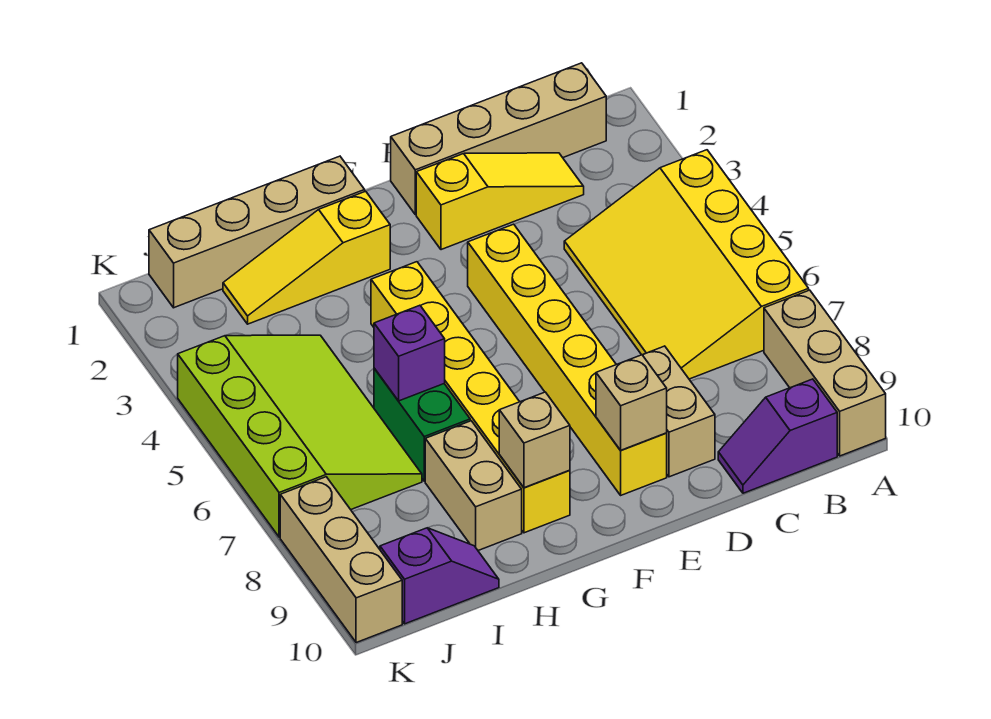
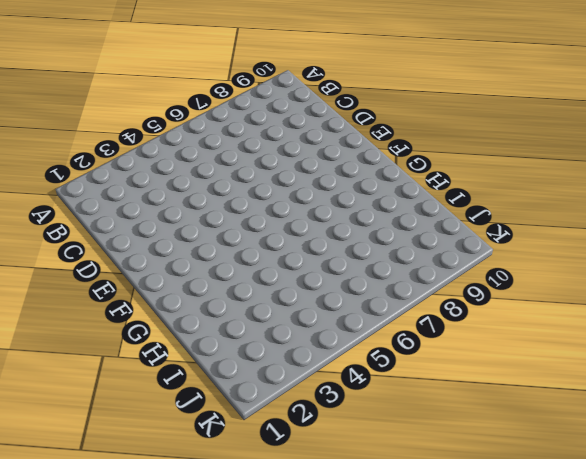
none -> yellow slope A4:C7 level 1 top A
none -> tan brick A8:A10 level 1
none -> tan brick B1:E1 level 1

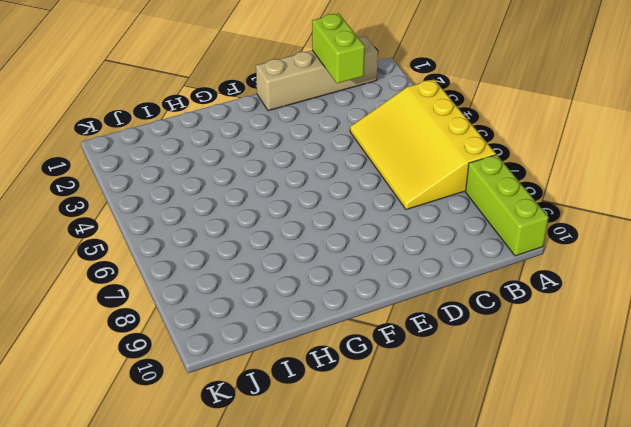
lime brick A8:A10 level 1 -> tan brick A8:A10 level 1
lime brick C1:C2 level 2 -> none
none -> purple slope B10:C10 level 1 top B
none -> yellow slope C2:E2 level 1 top E
none -> tan brick D8:D9 level 1

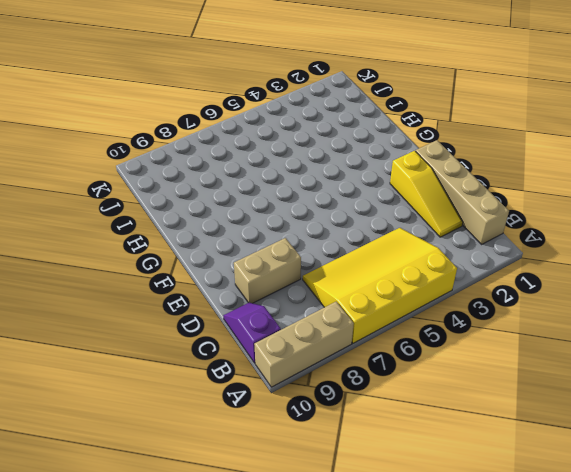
none -> yellow brick E4:E9 level 1
none -> tan brick G1:J1 level 1
none -> yellow slope G2:I2 level 1 top G

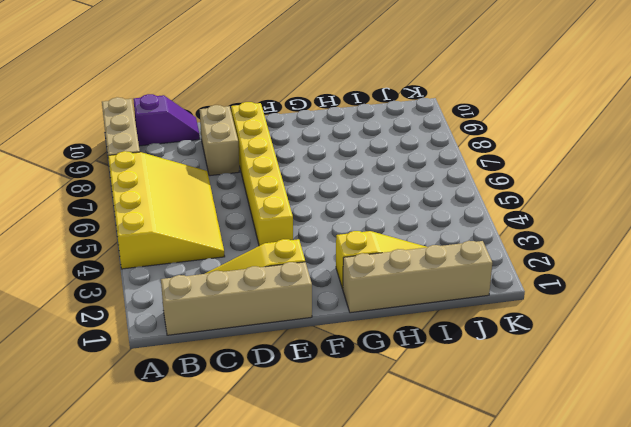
none -> yellow brick G4:G9 level 1
none -> green brick H6:H7 level 1
none -> tan brick H8:H9 level 1

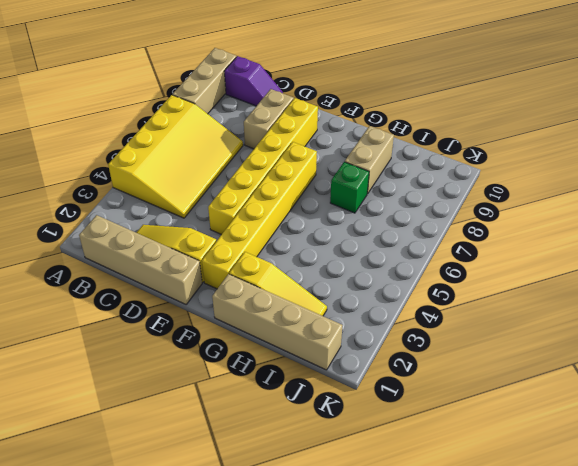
yellow brick F2:F7 level 1 -> yellow brick G4:G9 level 1
green brick H7 level 1 -> green brick H6:H7 level 1
none -> lime slope I4:K7 level 1 top K
none -> purple slope I10:J10 level 1 top J
none -> tan brick K8:K10 level 1

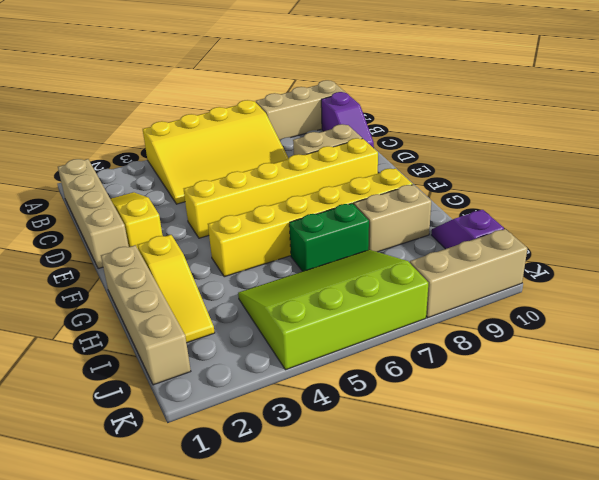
none -> tan brick E9 level 2
none -> tan brick G9 level 2
none -> purple brick H6 level 2

